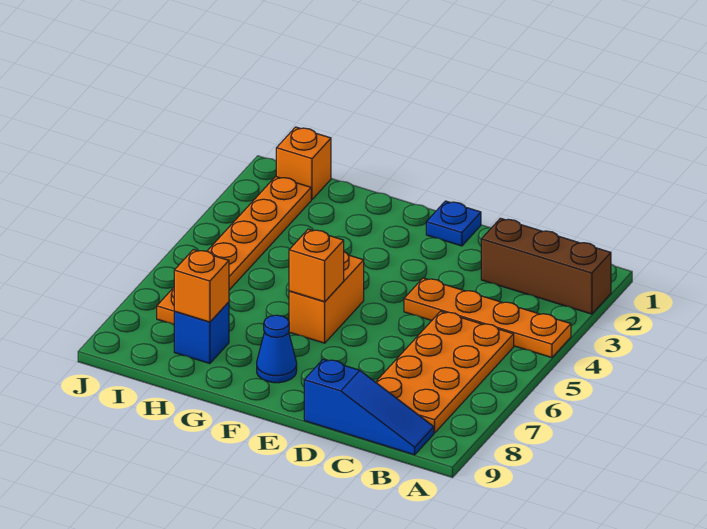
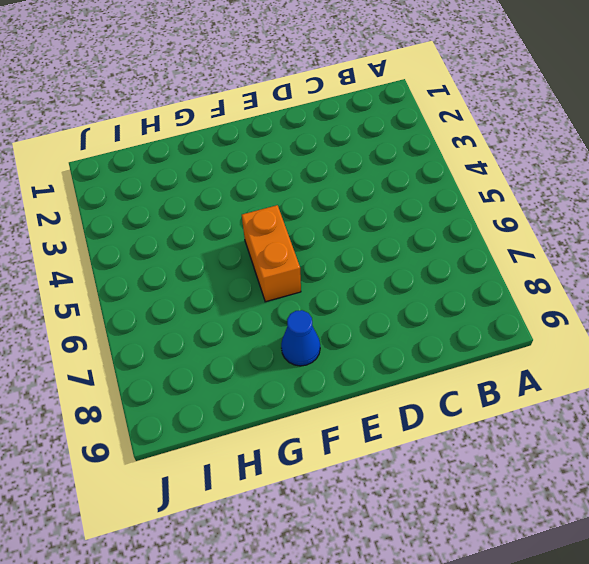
none -> brown brick A2:C2 level 1
none -> orange plate A4:D4 level 1
none -> orange plate B5:C8 level 1

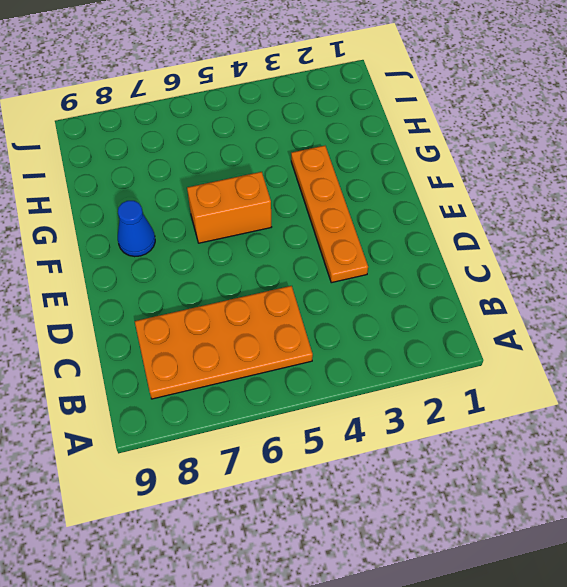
orange plate D3:G3 level 1 -> orange plate A4:D4 level 1
none -> brown brick A2:C2 level 1
none -> blue slope B9:D9 level 1 top D
none -> blue plate E1 level 1

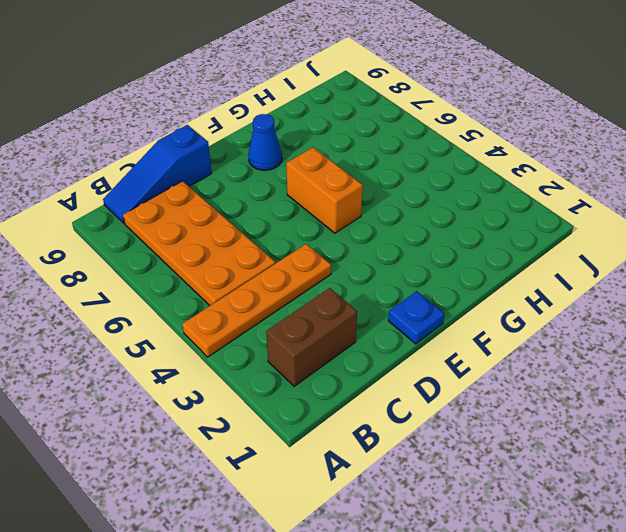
brown brick B2:C2 level 1 -> brown brick A2:C2 level 1
none -> blue brick H8 level 1
none -> orange brick I1 level 1
none -> orange plate I2:I7 level 1

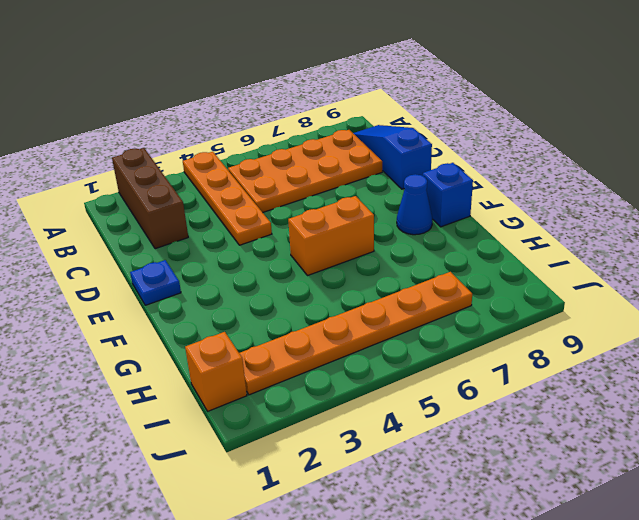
blue brick F9 level 1 -> blue brick H8 level 1
none -> orange brick F6 level 2
none -> orange brick H8 level 2

